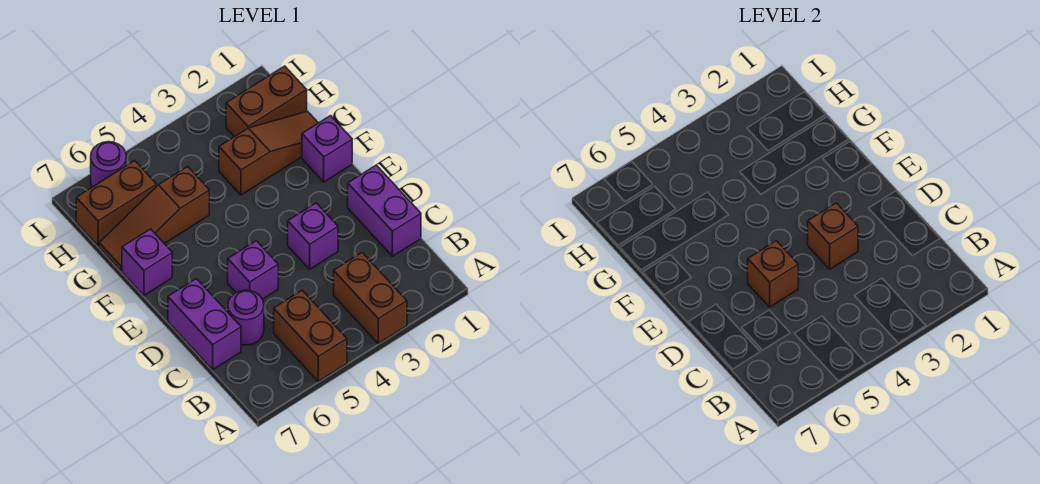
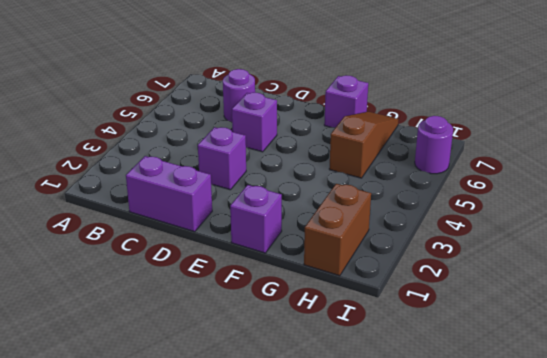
none -> brown brick A3:B3 level 1
none -> brown brick A5:B5 level 1
none -> purple brick C7:D7 level 1

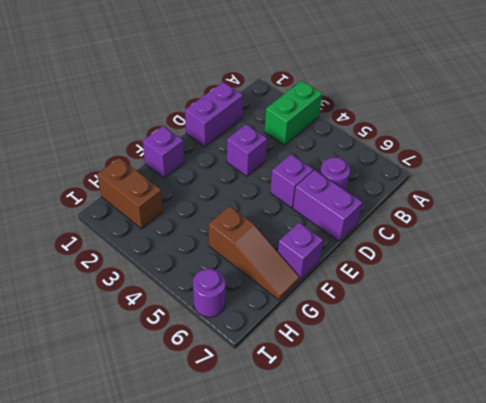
green brick A3:B3 level 1 -> brown brick A3:B3 level 1
purple brick D6:D7 level 1 -> purple brick C7:D7 level 1
none -> brown brick A5:B5 level 1
none -> brown slope G1:G3 level 1 top 3
none -> brown brick H6:H7 level 1

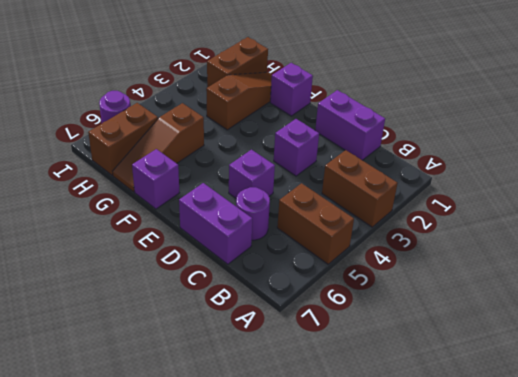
none -> brown brick D3 level 2
none -> brown brick D5 level 2

